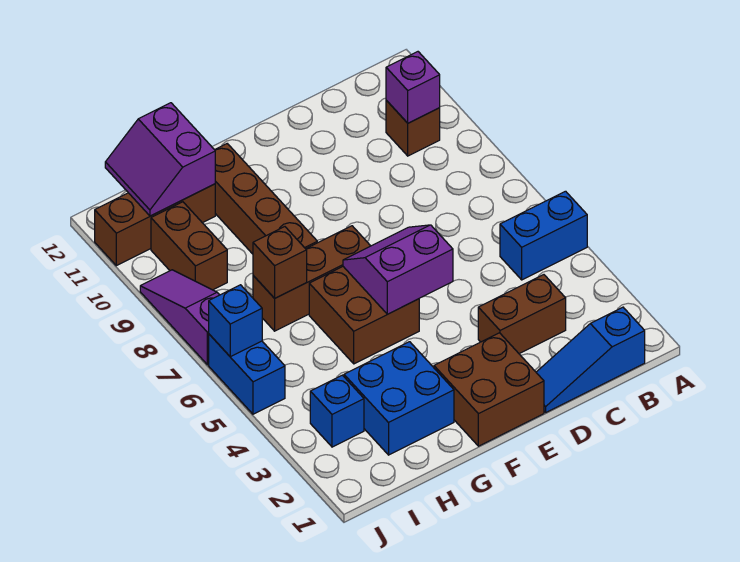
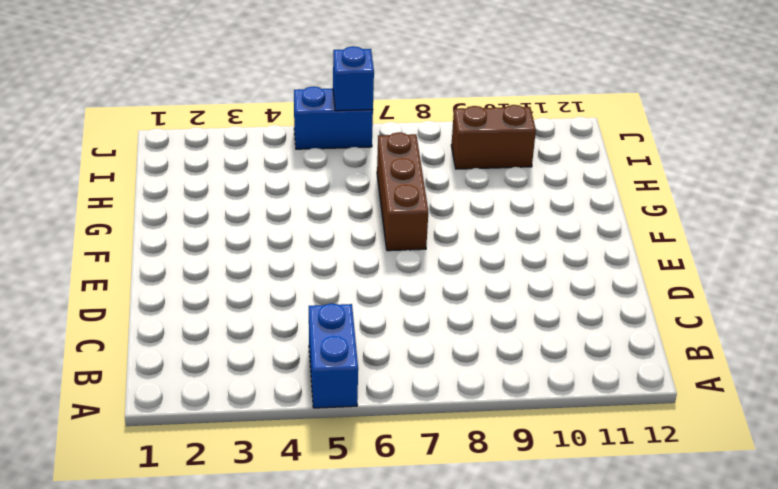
none -> blue slope B1:D1 level 1 top B
none -> brown brick B10 level 1
none -> brown brick C3:D3 level 1

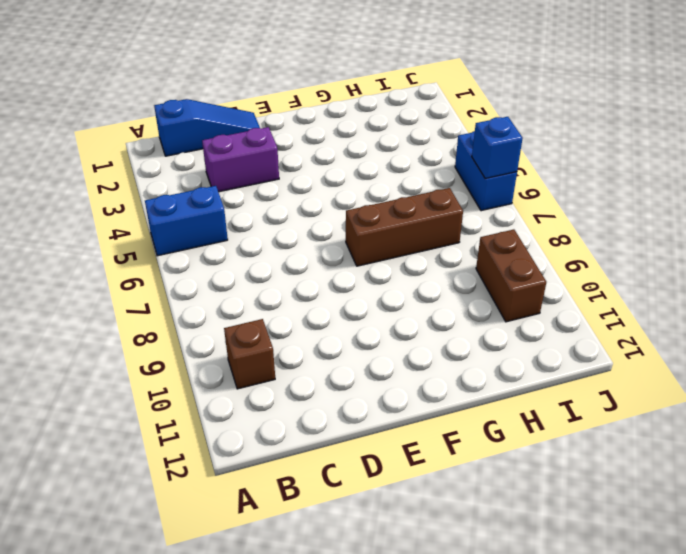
purple brick C3:D3 level 1 -> brown brick C3:D3 level 1
none -> brown brick E1:F2 level 1
none -> brown brick F5:G6 level 1
none -> blue brick G2:H3 level 1

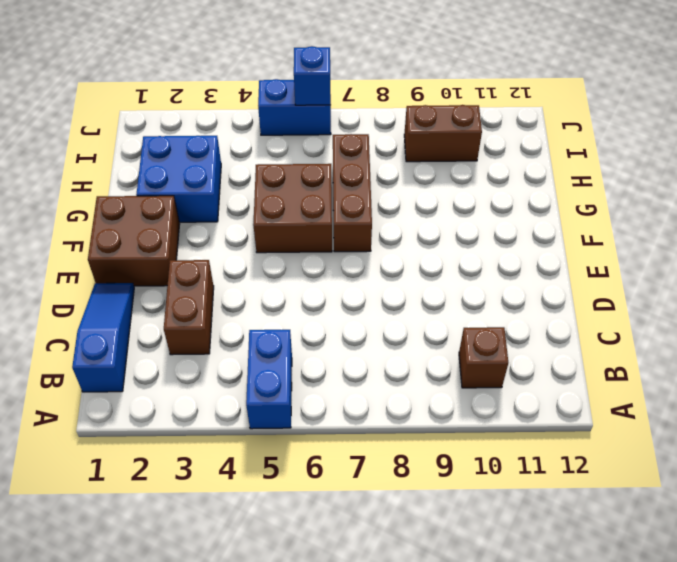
none -> brown brick G8:G11 level 1
none -> brown brick H11:J11 level 1
none -> blue brick I3 level 1

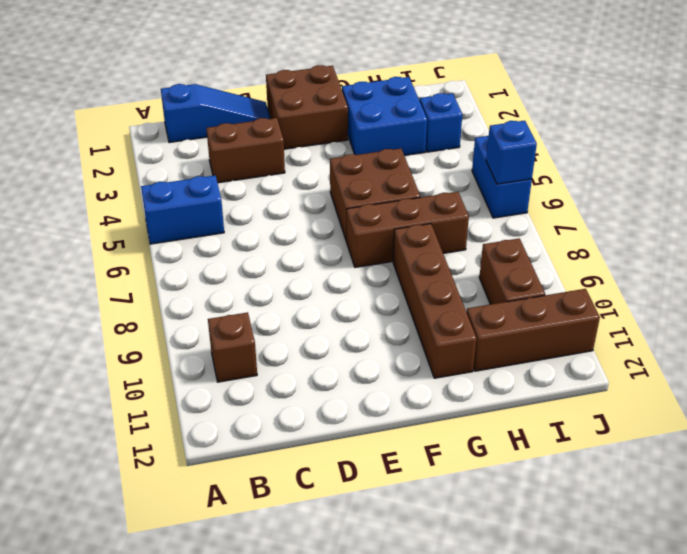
none -> purple slope J7:J9 level 1 top 7
none -> purple brick B10 level 2
none -> purple slope E5:F6 level 2 top 5

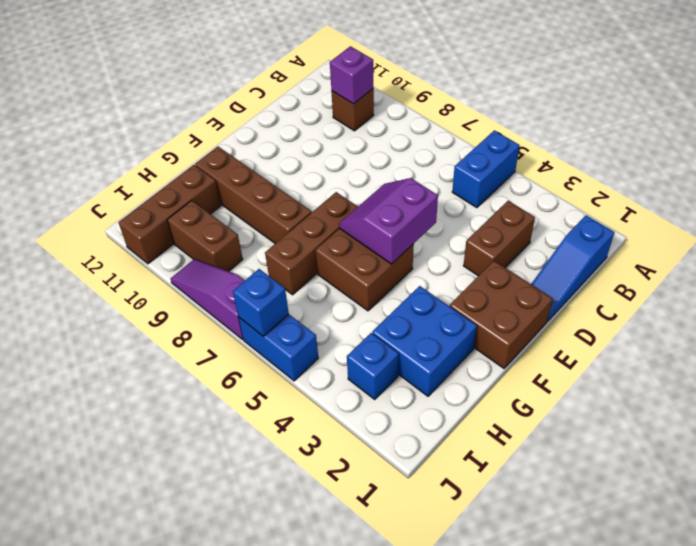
none -> brown brick H7 level 2
none -> purple slope H11:I12 level 2 top H

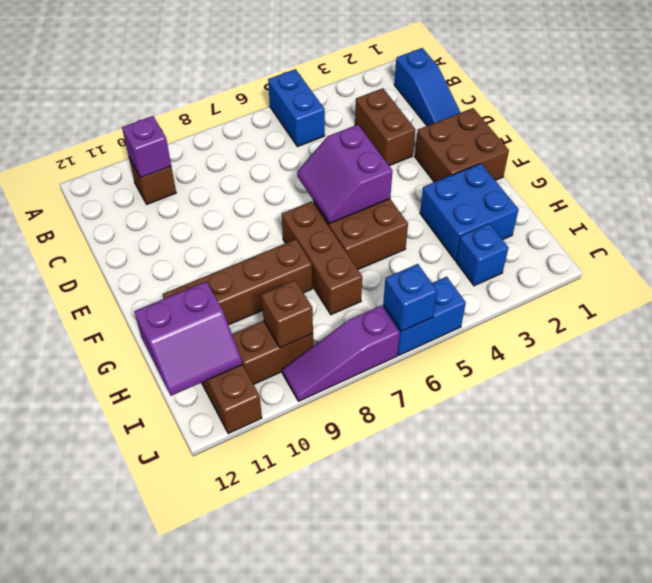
brown brick I9 level 2 -> brown brick H7 level 2

